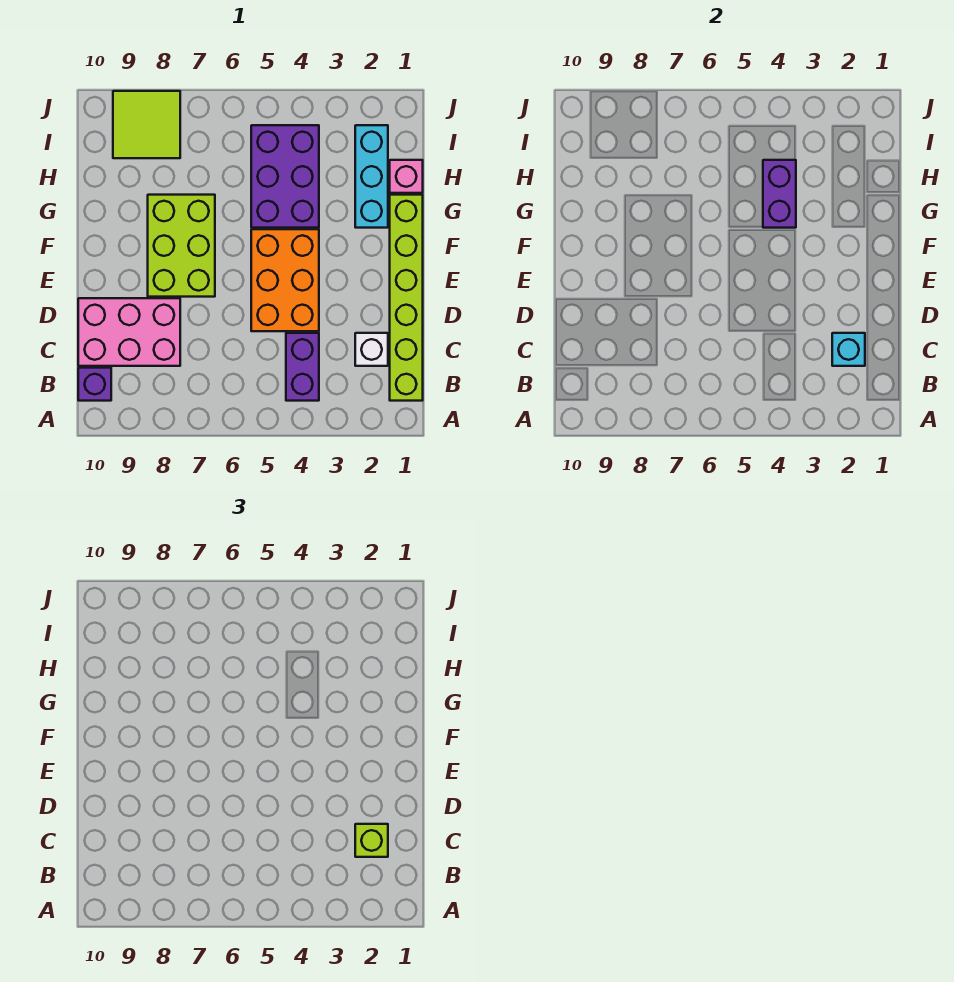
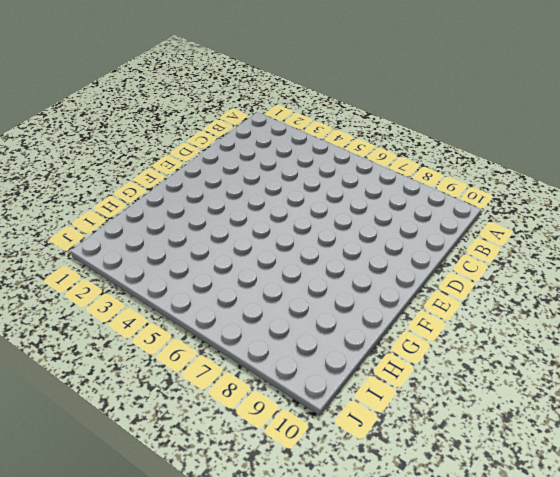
none -> lime brick B1:G1 level 1
none -> purple brick B4:C4 level 1
none -> purple brick B10 level 1

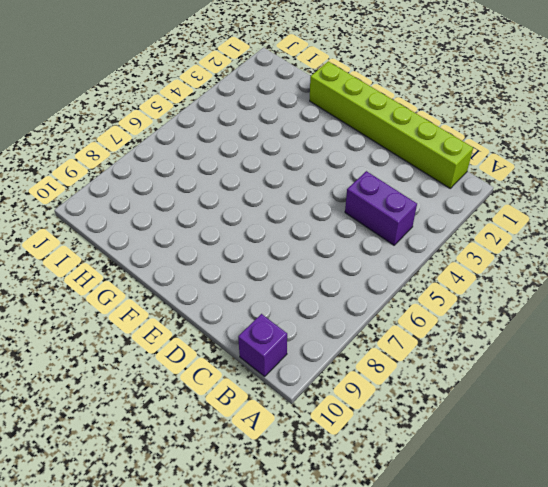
none -> white brick C2 level 1
none -> pink brick C8:D10 level 1
none -> orange brick D4:F5 level 1

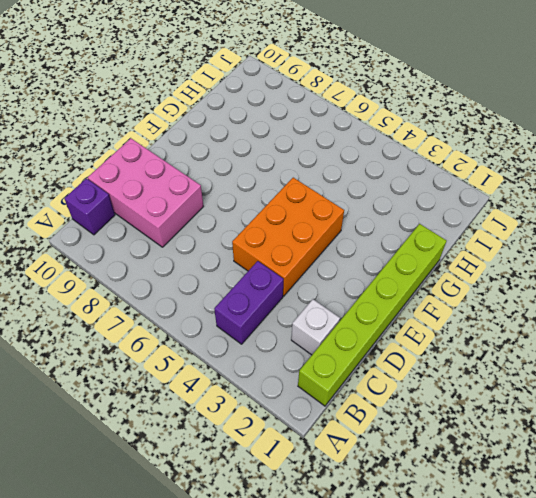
none -> lime brick E7:G8 level 1
none -> cyan brick G2:I2 level 1
none -> purple brick G4:I5 level 1

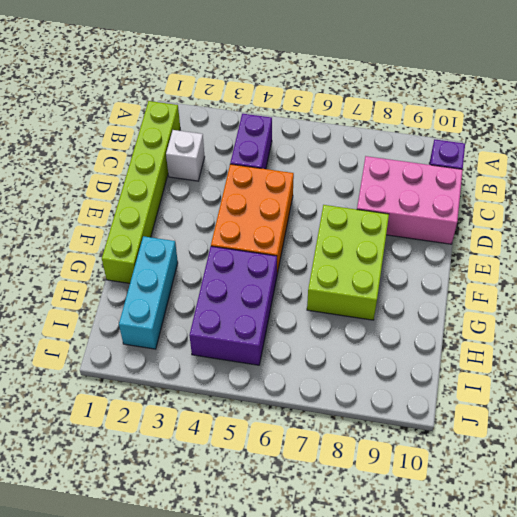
none -> pink brick H1 level 1
none -> lime tile I8:J9 level 1
none -> cyan brick C2 level 2

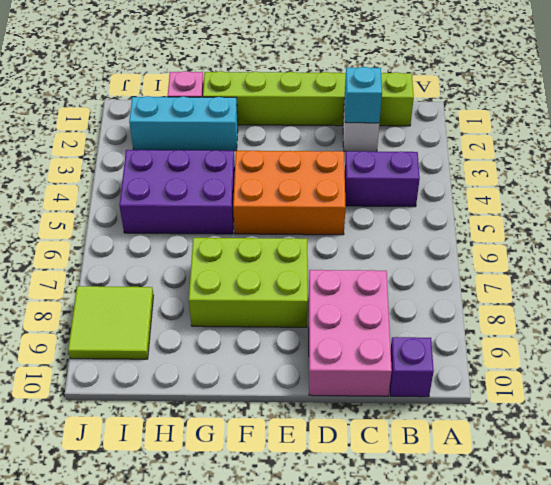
none -> purple brick G4:H4 level 2
none -> lime brick C2 level 3

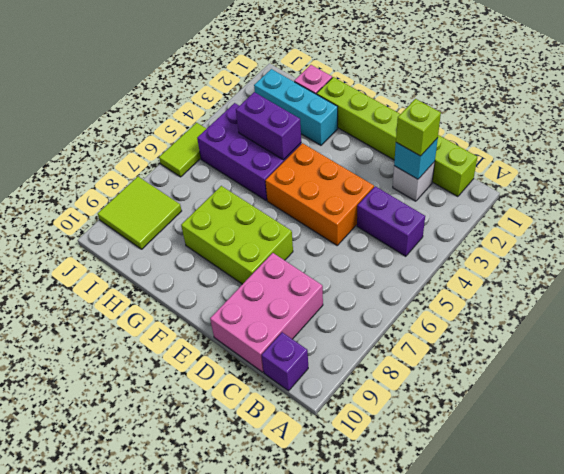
lime tile J5:J6 level 1 -> none

